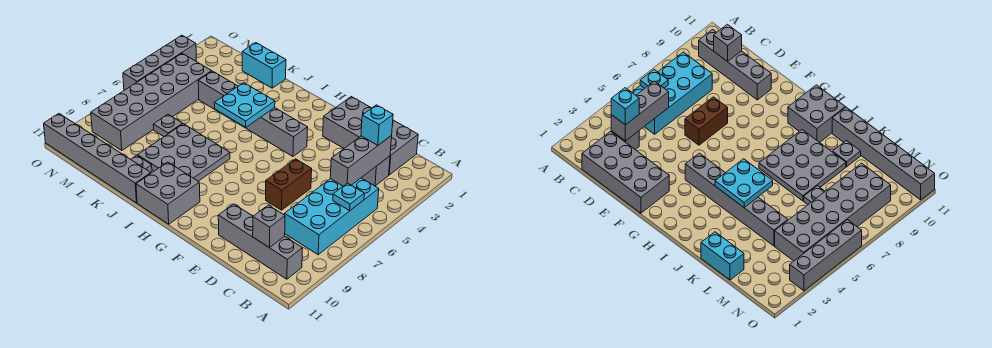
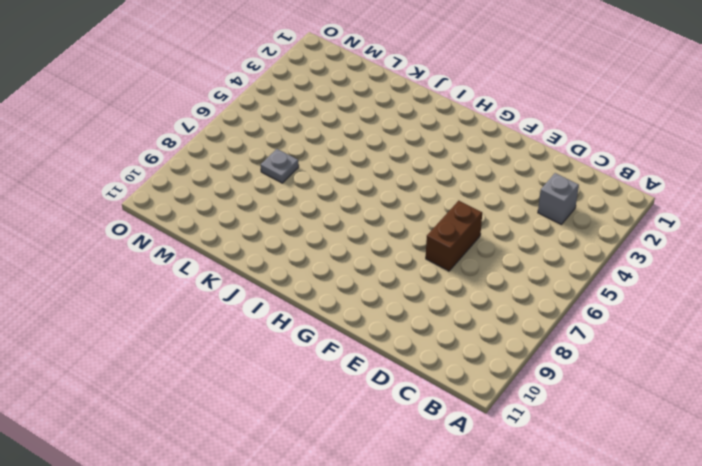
none -> cyan brick B5:C8 level 1
none -> grey brick B10:E10 level 1
none -> grey brick C1:F2 level 1

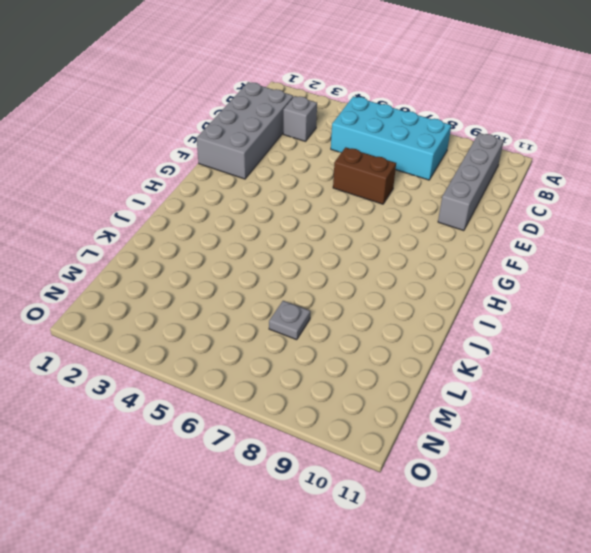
none -> grey brick G4:L4 level 1
none -> grey brick H10:I11 level 1
none -> grey plate I7:K9 level 1

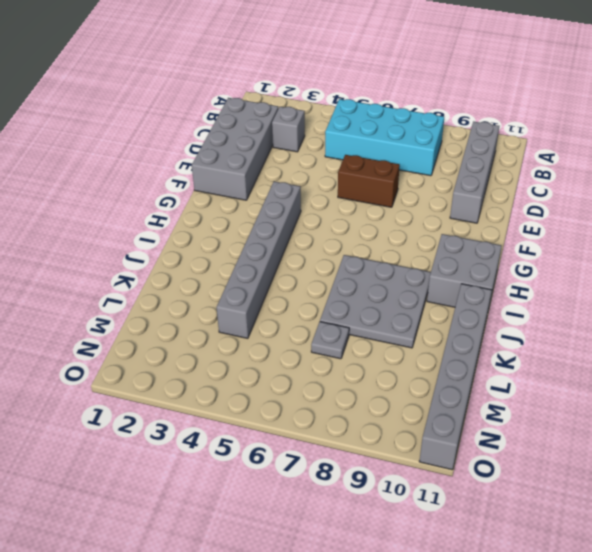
none -> cyan brick K1:L1 level 1
none -> grey plate K10 level 1
none -> grey brick M4:N9 level 1

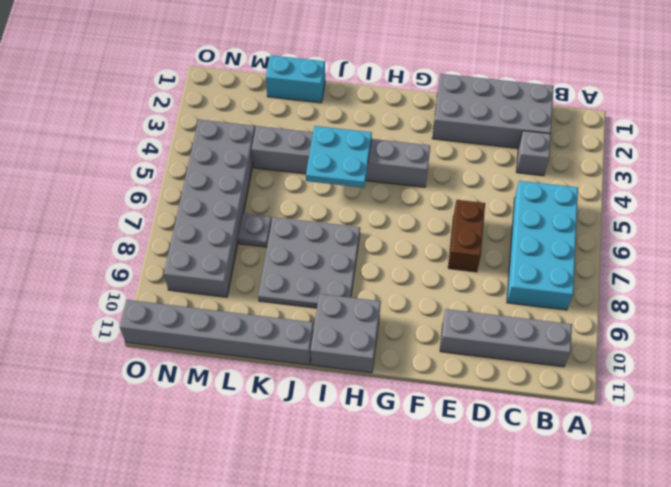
none -> grey plate K10 level 1
none -> grey brick O3:O6 level 1
none -> cyan plate B6 level 2

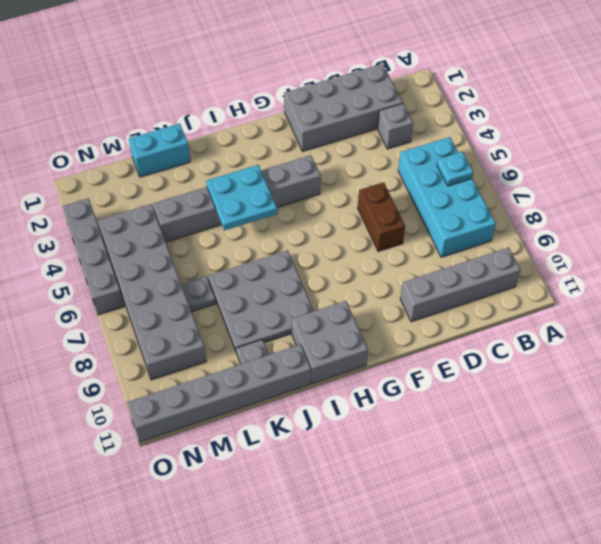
none -> grey brick C3:C5 level 2
none -> grey brick C10 level 2
none -> cyan brick C3 level 3

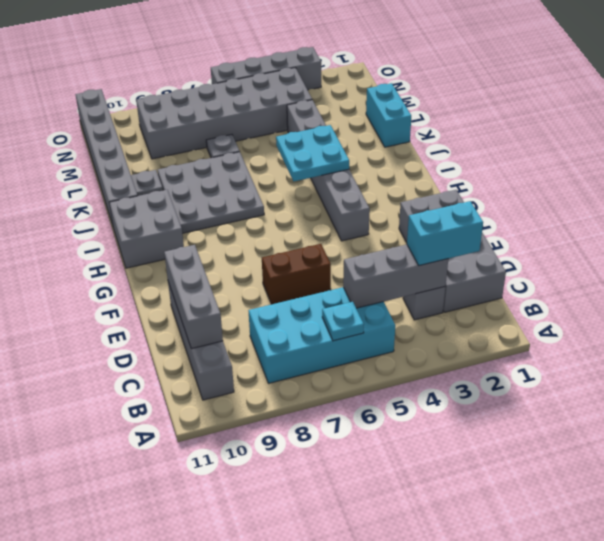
cyan brick C2:C3 level 3 -> cyan brick C3 level 3
grey brick C10:E10 level 2 -> grey brick C10 level 2

